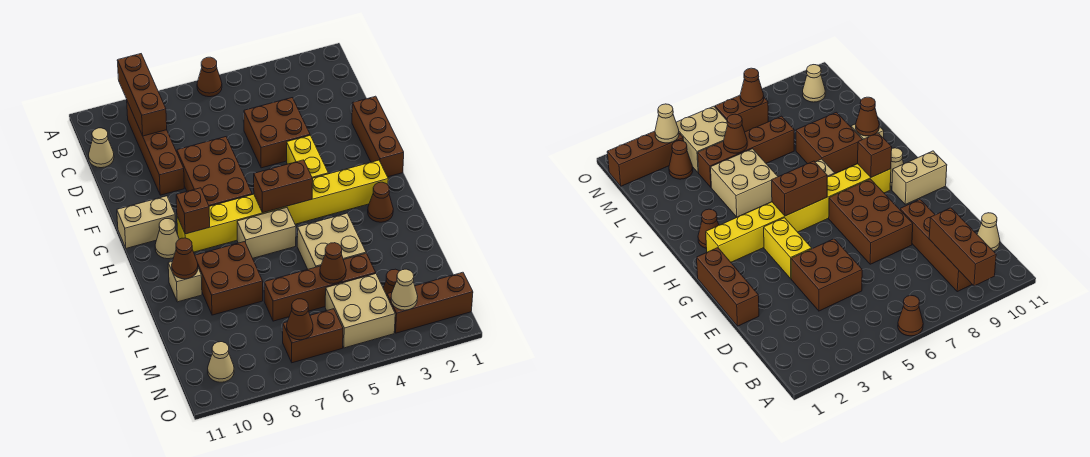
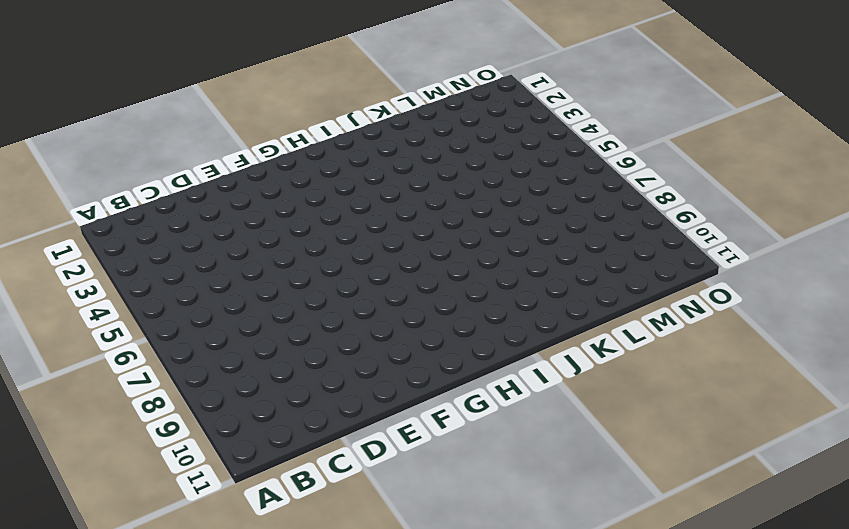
none -> brown cone A6 level 1
none -> brown brick B9:E9 level 1
none -> tan cone C11 level 1

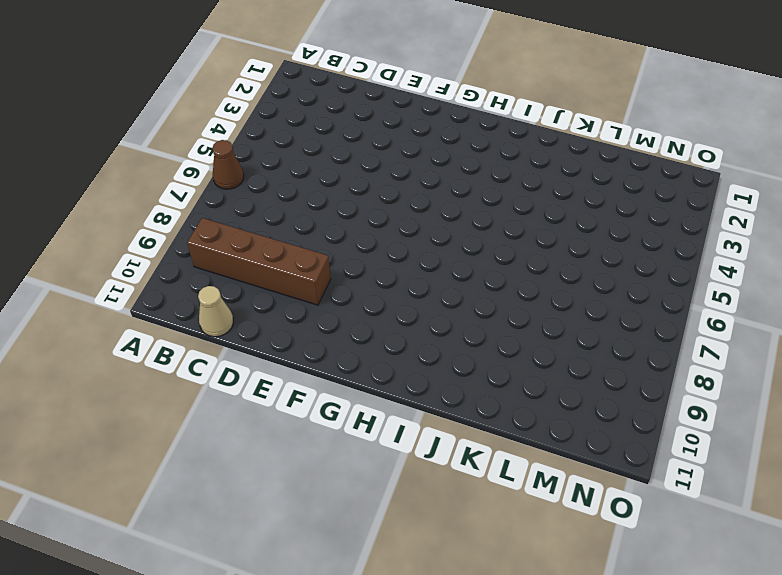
none -> brown brick D4:E5 level 1
none -> brown brick E1:G1 level 1
none -> brown brick E7:G8 level 1

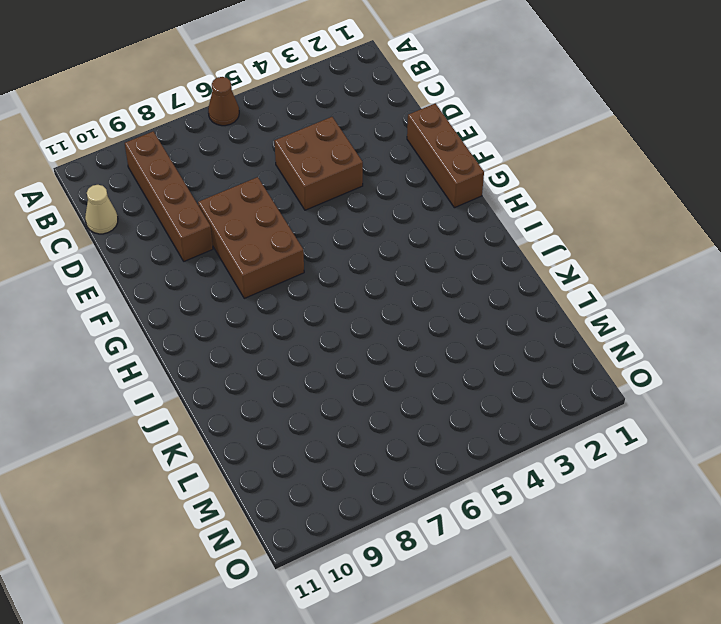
none -> yellow brick F4:G4 level 1
none -> tan brick G10:G11 level 1
none -> yellow brick H2:H9 level 1

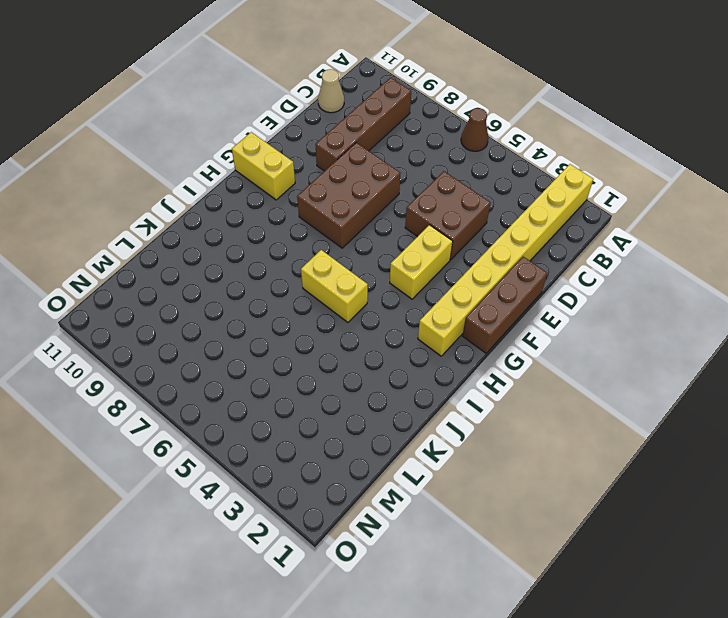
yellow brick A2:H2 level 1 -> yellow brick H2:H9 level 1
yellow brick G10:G11 level 1 -> tan brick G10:G11 level 1
yellow brick I5:I6 level 1 -> tan brick I6:I7 level 1
none -> tan cone H10 level 1
none -> brown cone I2 level 1
none -> tan brick J4:K5 level 1

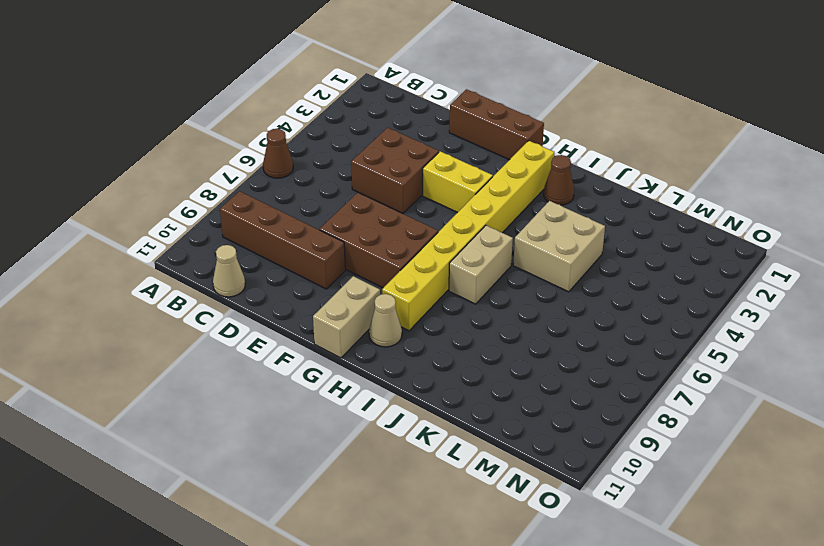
none -> brown brick J8:K9 level 1
none -> tan brick J10 level 1
none -> brown brick L4:L7 level 1

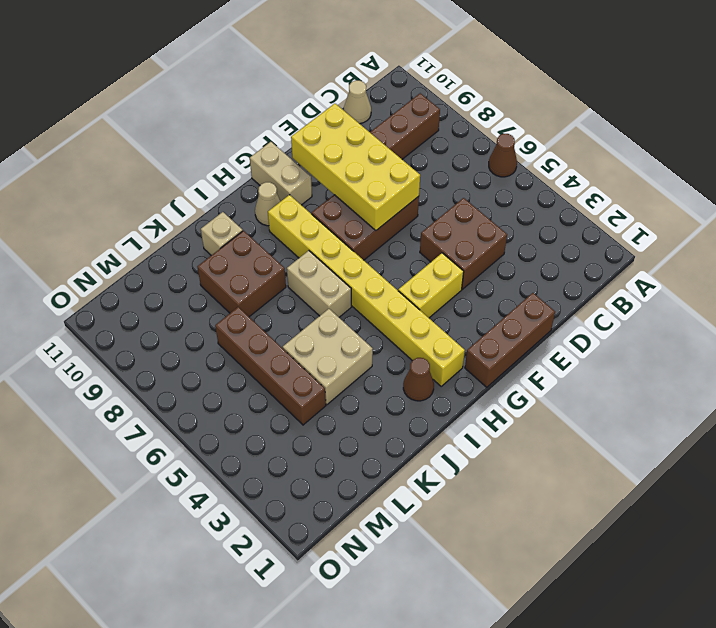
yellow brick E7:F10 level 2 -> none
none -> brown cone M3 level 1
none -> tan brick M4:N5 level 1
none -> brown brick N1:N3 level 1

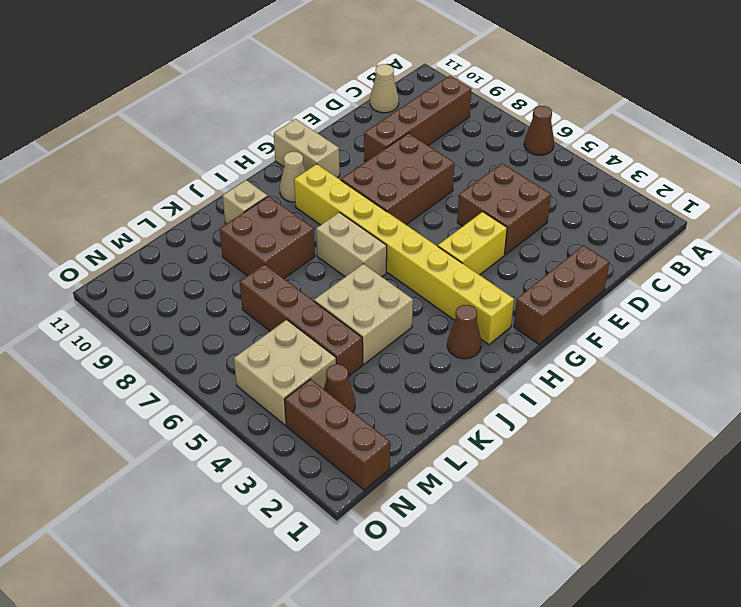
none -> brown brick N6:N7 level 1
none -> tan cone N10 level 1
none -> brown brick A9:C9 level 2

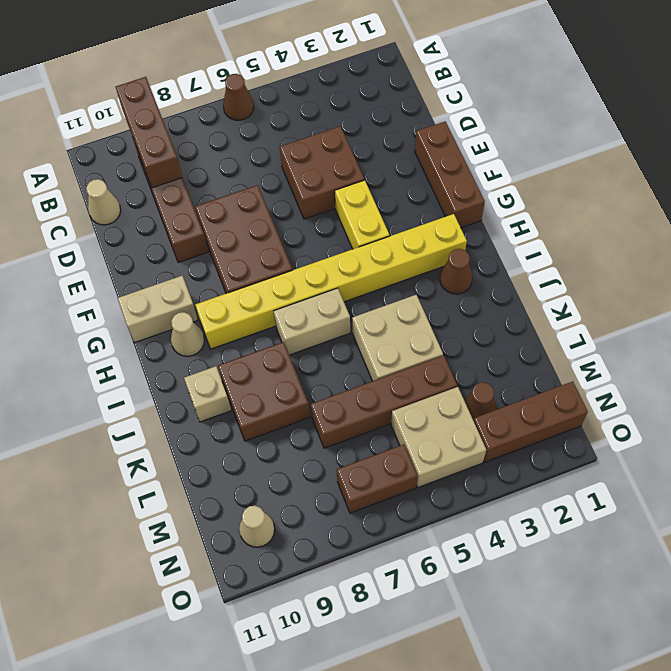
none -> brown brick H5:H6 level 2
none -> brown brick H9 level 2
none -> brown cone J10 level 2

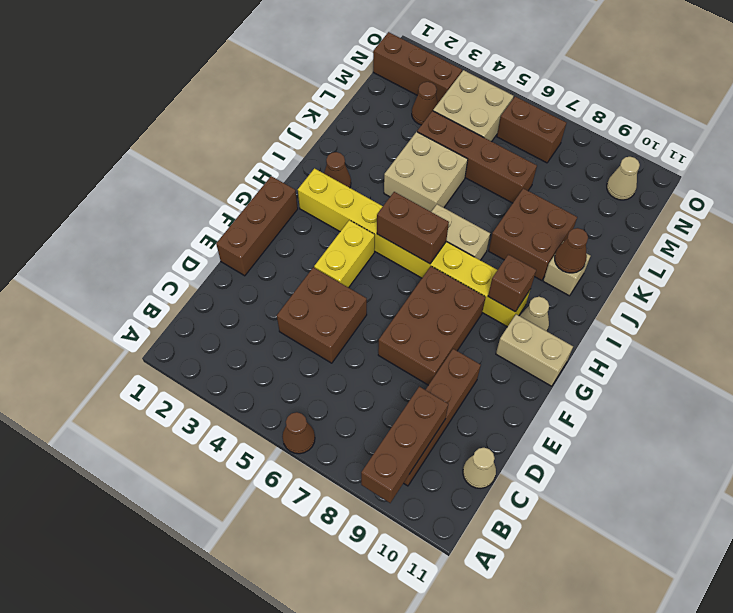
none -> brown cone L5 level 2
none -> tan cone N3 level 2
none -> brown cone N7 level 2

